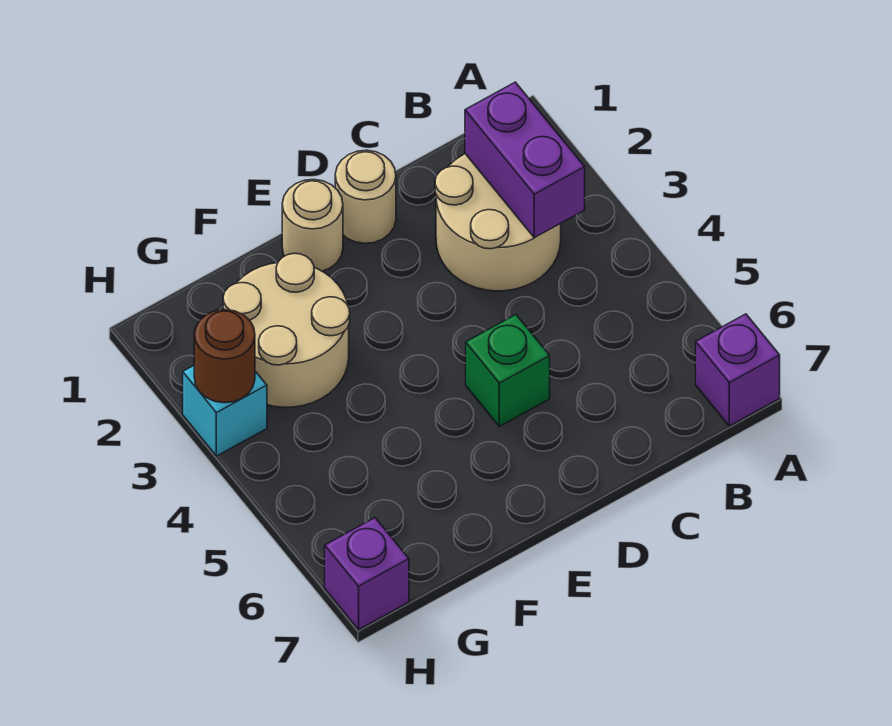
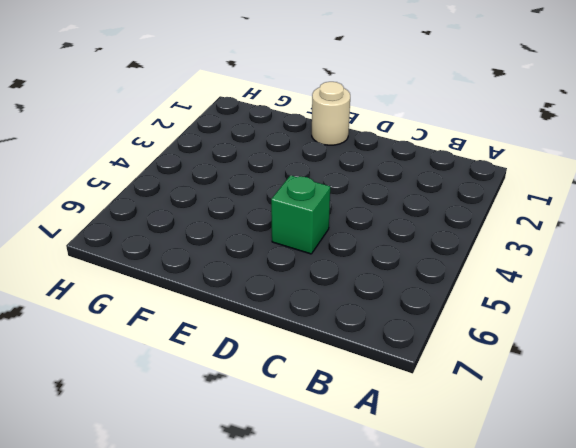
none -> purple brick A7 level 1
none -> tan round brick B2:C3 level 1

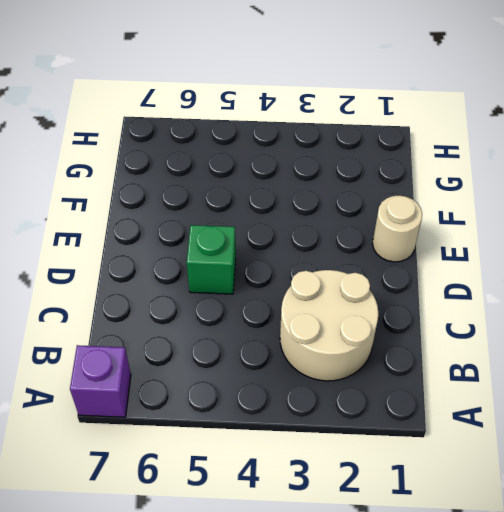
none -> tan round brick D1 level 1
none -> tan round brick F2:G3 level 1

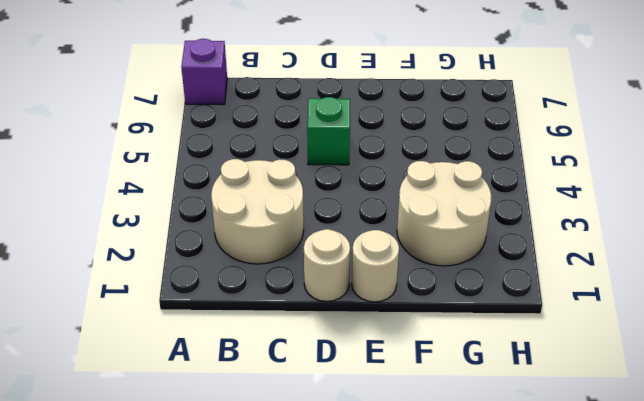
none -> cyan brick H3 level 1
none -> purple brick H7 level 1

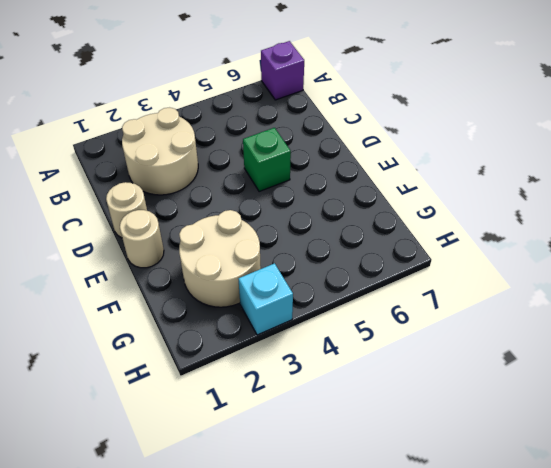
none -> purple brick H7 level 1
none -> purple brick B2:B3 level 2

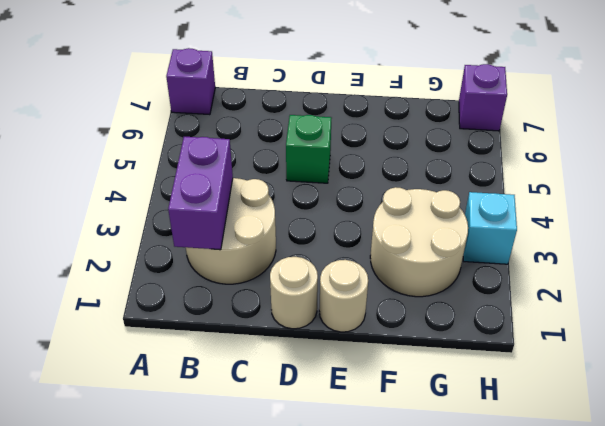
none -> brown round brick H3 level 2

